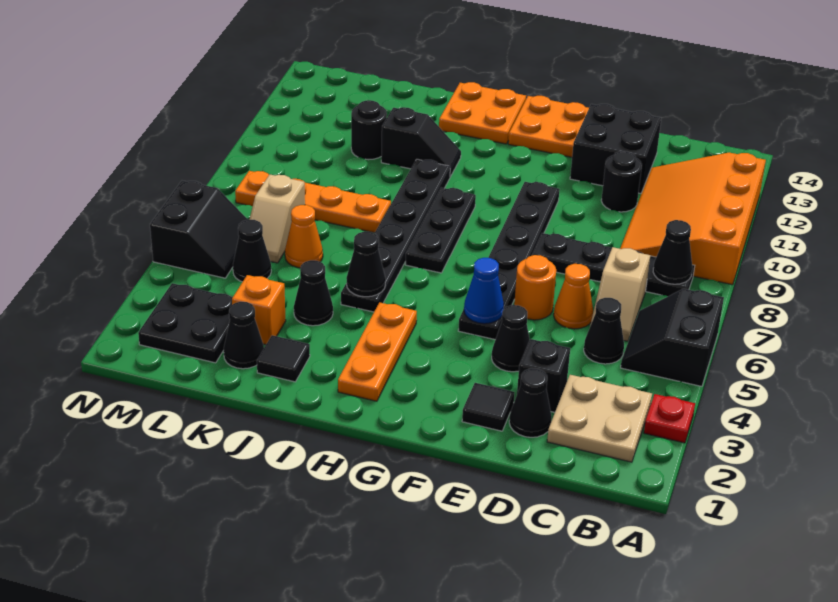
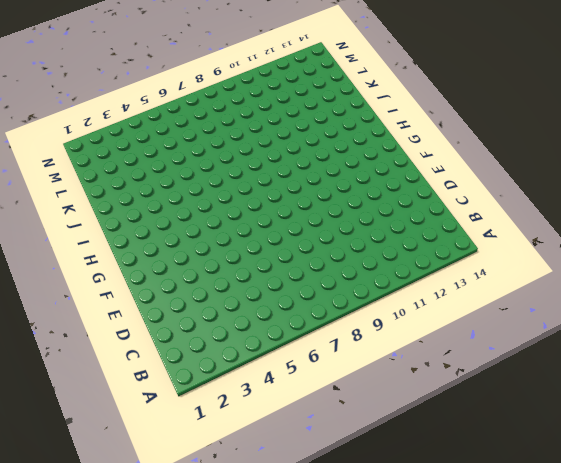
none -> red plate A3 level 1
none -> black slope A5:B6 level 1 top A
none -> orange slope A9:C12 level 1 top A
none -> tan plate B2:C3 level 1

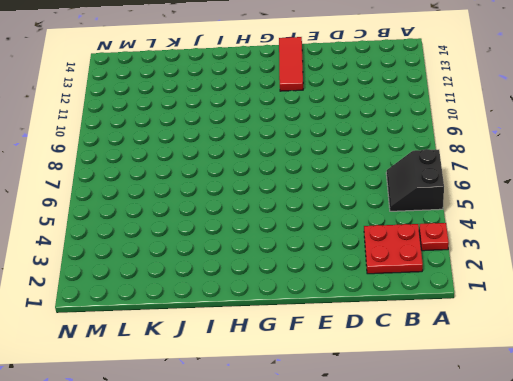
red plate B2:C3 level 1 -> tan plate B2:C3 level 1
red tile F12:F14 level 1 -> orange plate F13:G14 level 1
none -> orange slope A9:C12 level 1 top A
none -> black plate B8:E8 level 1
none -> black cone C5 level 1
none -> tan slope C6:C7 level 1 top 7

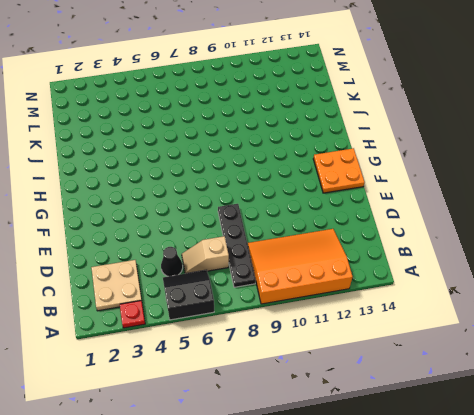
none -> black cone D2 level 1
none -> black brick D3 level 1
none -> orange cone D6 level 1
none -> black round brick D11 level 1

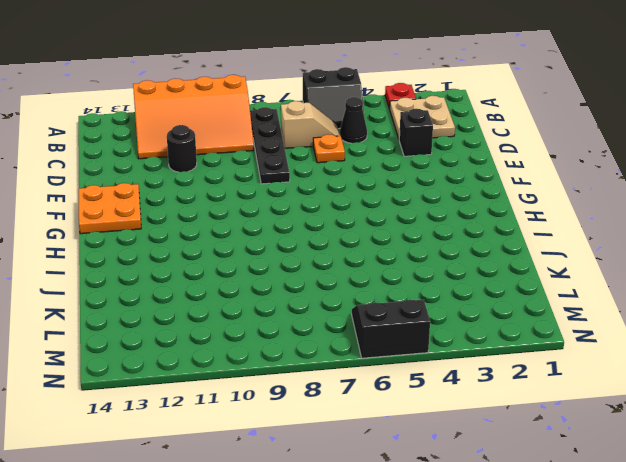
orange plate D6 level 1 -> orange cone D6 level 1
none -> black cone D2 level 1
none -> black brick D12:E13 level 1
none -> black tile E2 level 1
none -> black cone E4 level 1

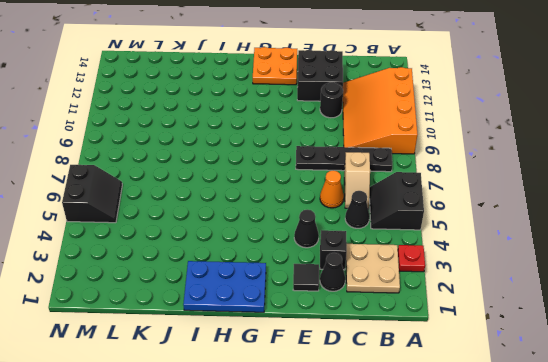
blue plate G1:I2 level 1 -> orange plate H2:H4 level 1
none -> orange round brick E6 level 1
none -> black plate F5:F10 level 1
none -> black plate H7:H9 level 1
none -> orange plate H13:I14 level 1

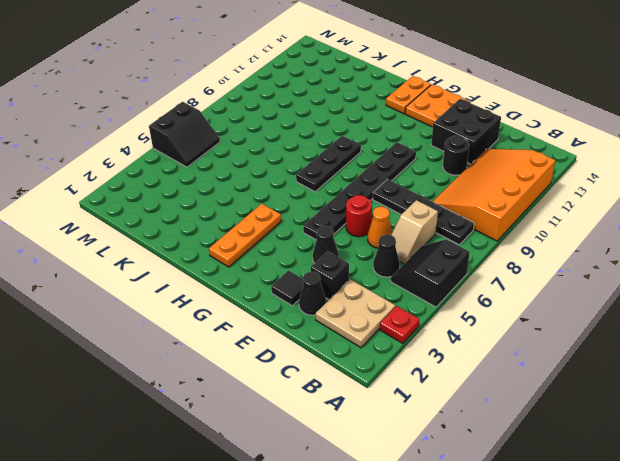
red round brick E6 level 1 -> orange round brick E6 level 1
orange plate H13:H14 level 1 -> orange plate H13:I14 level 1
none -> black plate I5:I10 level 1
none -> black slope I11:J11 level 1 top J
none -> black tile J2 level 1
none -> black cone J4 level 1

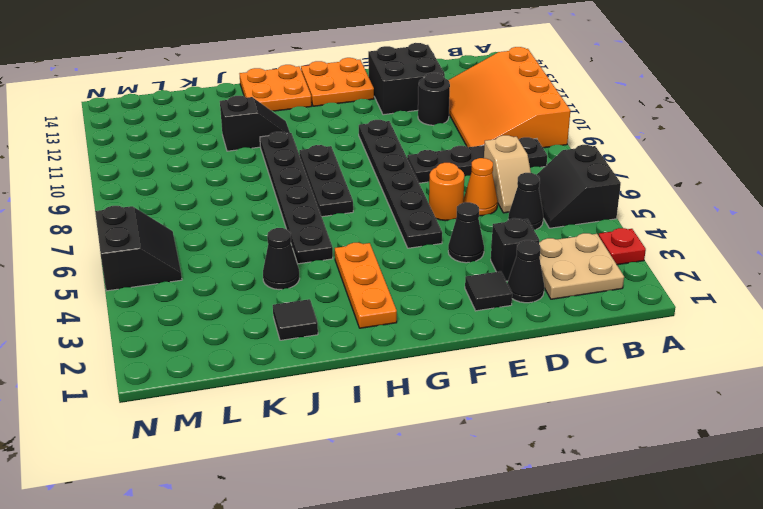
none -> orange plate J8:M8 level 1
none -> black cone K2 level 1
none -> orange brick K3 level 1
none -> orange cone K6 level 1

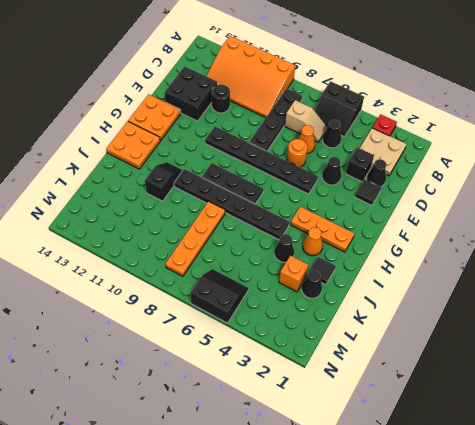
orange cone I3 level 1 -> orange cone K6 level 1
none -> black round brick K11 level 1
none -> black plate L2:M3 level 1
none -> black cone L5 level 1
none -> tan slope L6:L7 level 1 top 7

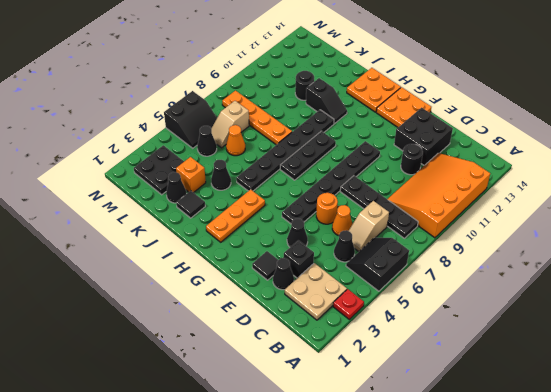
none -> black cone B8 level 2
none -> blue cone F5 level 2
none -> black cone I5 level 2

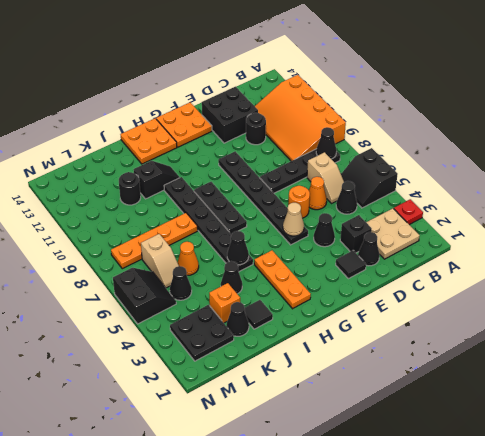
tan cone F5 level 2 -> blue cone F5 level 2

